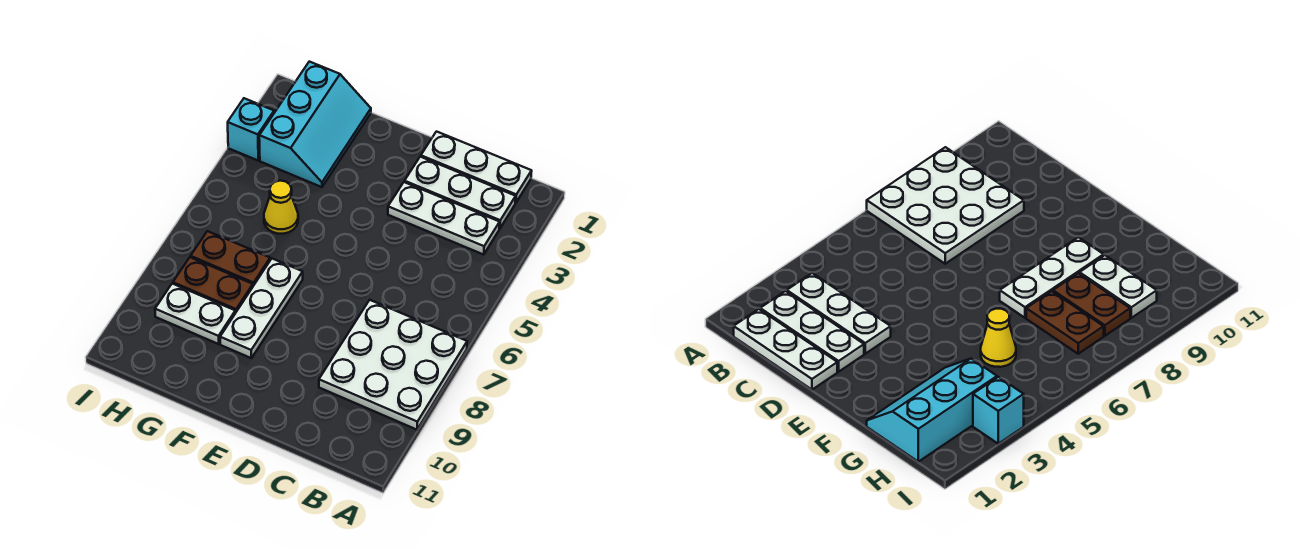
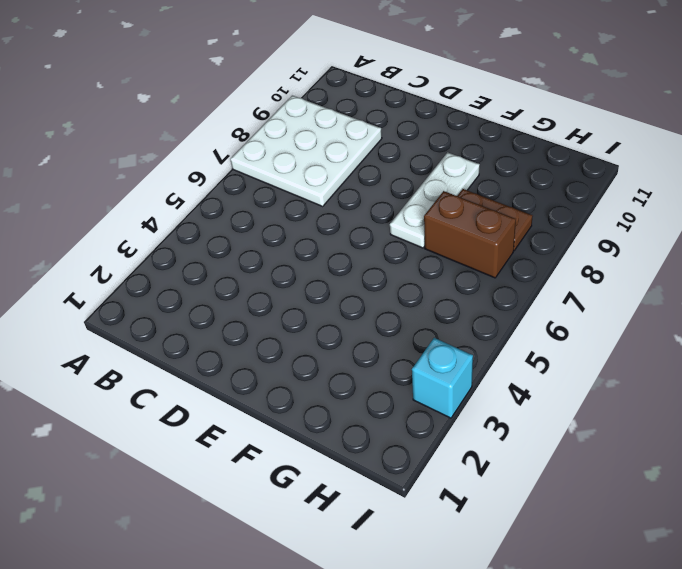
brown brick G7:H7 level 1 -> brown plate G7:H7 level 1
none -> white plate B1:D1 level 1
none -> white plate B2:D2 level 1

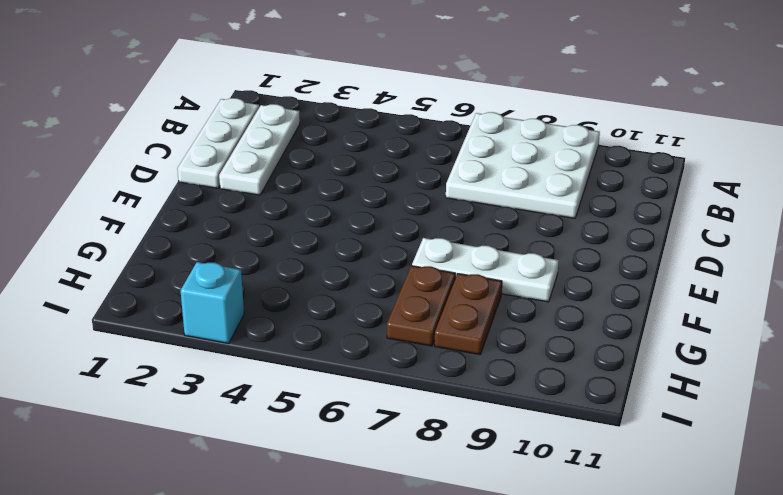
none -> white plate B3:D3 level 1
none -> cyan slope G1:H3 level 1 top H

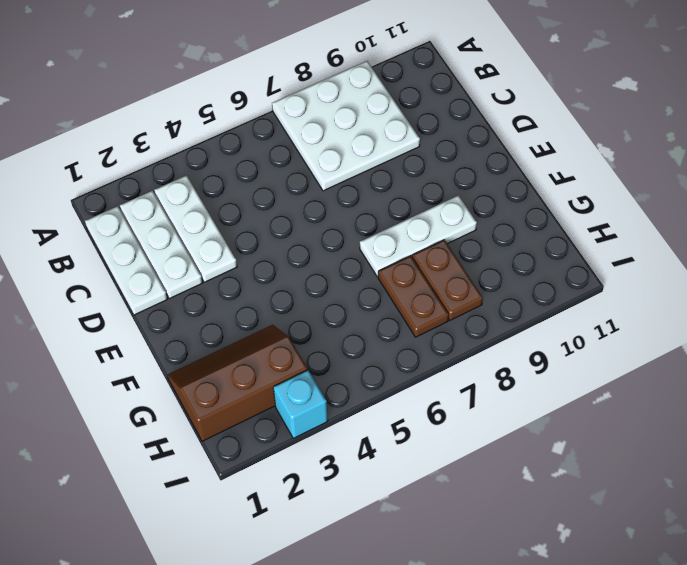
brown slope G1:H3 level 1 top H -> cyan slope G1:H3 level 1 top H
none -> yellow cone G5 level 1
none -> white plate G9:H9 level 1

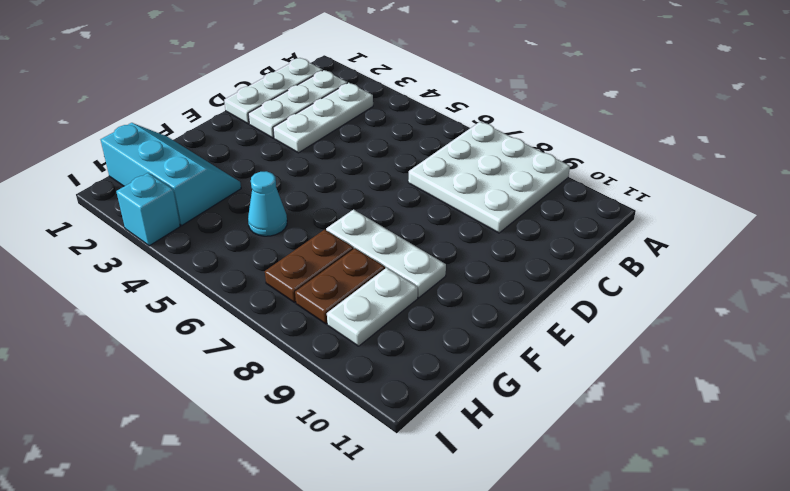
cyan cone G5 level 1 -> yellow cone G5 level 1

